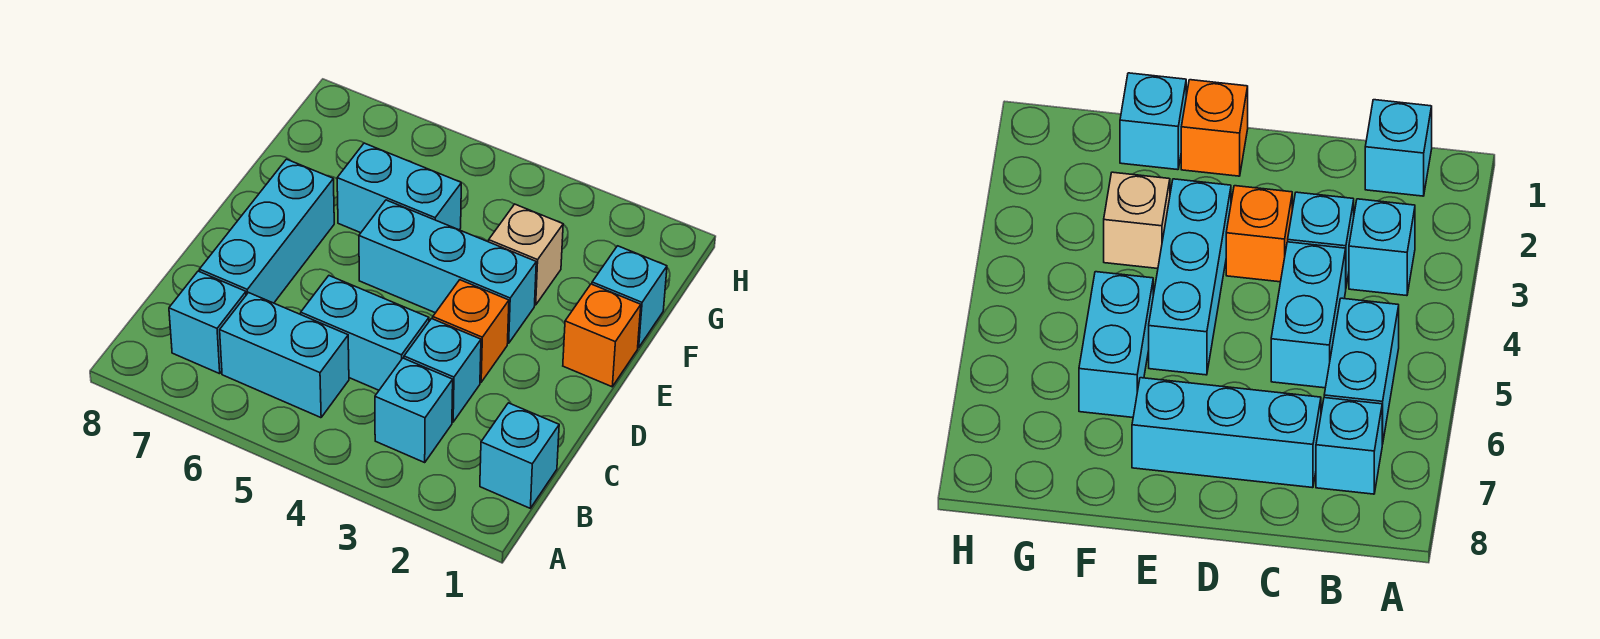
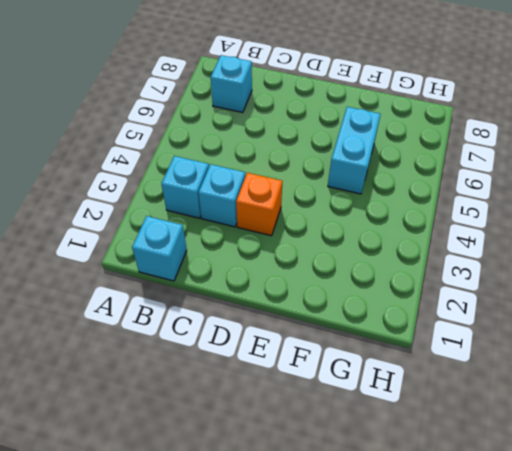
none -> cyan brick B5:B6 level 1
none -> cyan brick C4:C5 level 1
none -> cyan brick C7:E7 level 1

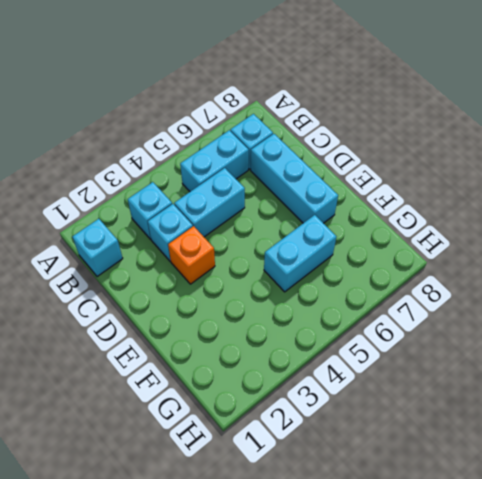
none -> orange brick E1 level 1
none -> cyan brick E3:E5 level 1
none -> cyan brick F1 level 1

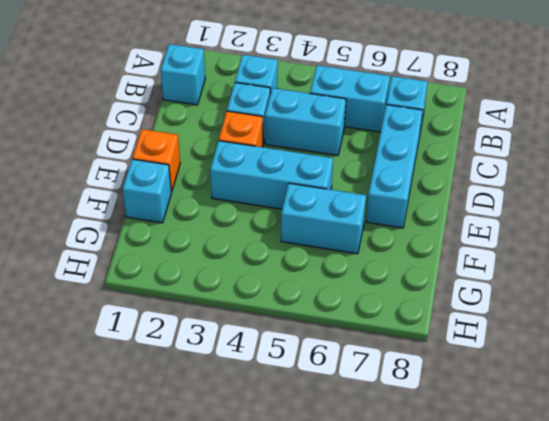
none -> tan brick F3 level 1

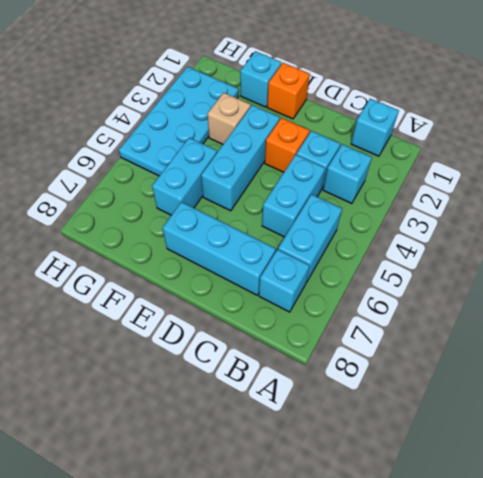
cyan plate G2:H5 level 1 -> none

